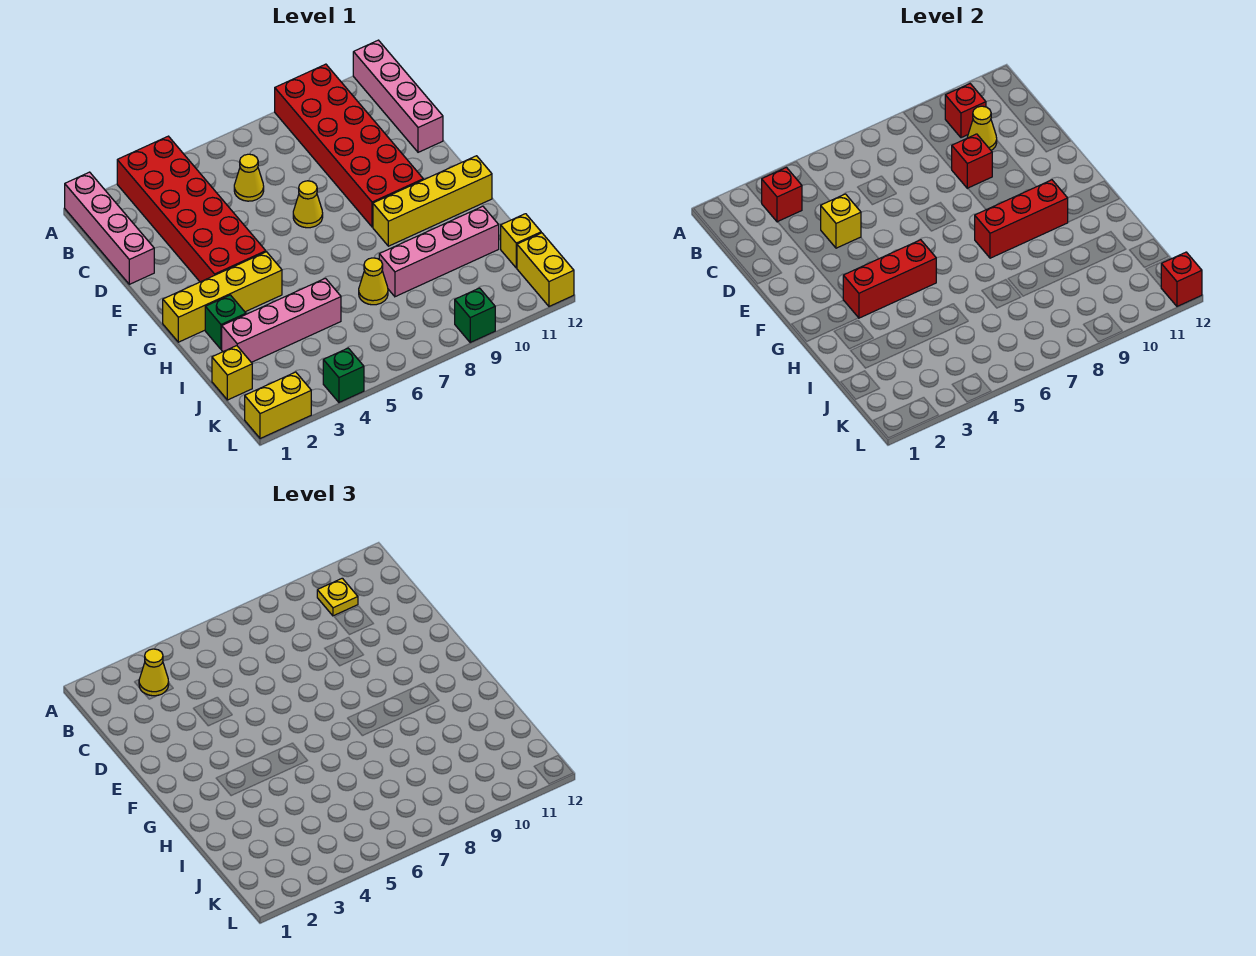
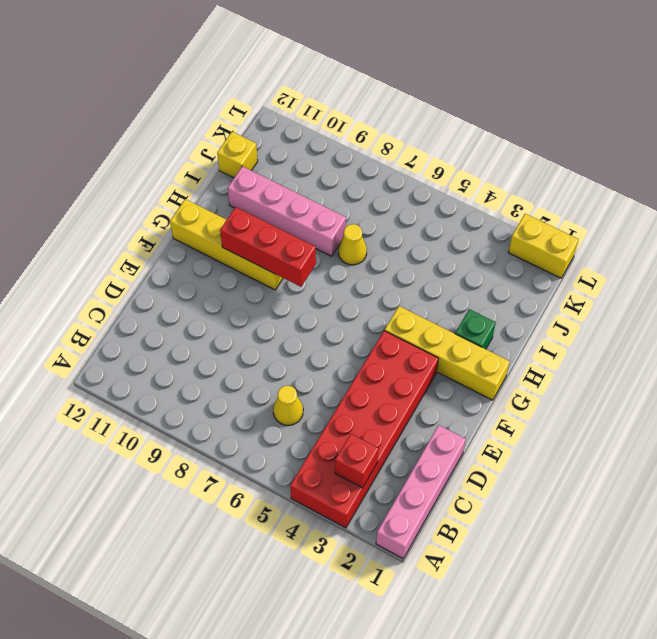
none -> red brick A9:F10 level 1
none -> pink brick A12:D12 level 1
none -> yellow cone E7 level 1

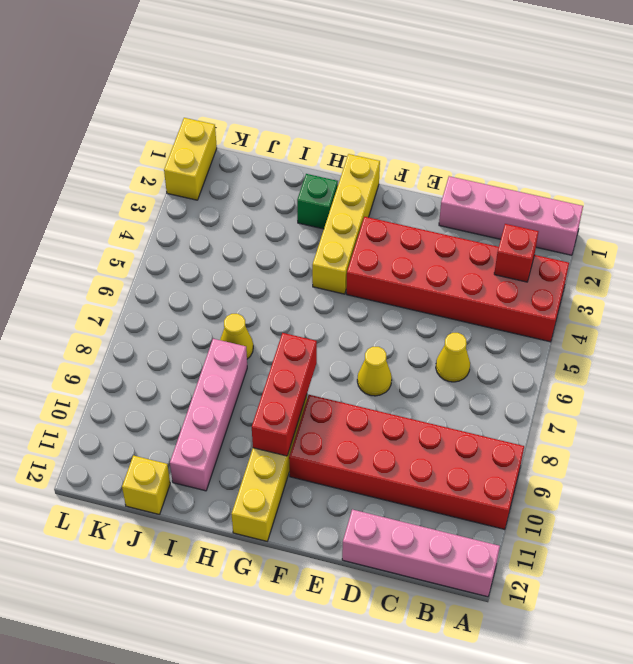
none -> pink brick I2:I5 level 1
none -> yellow brick J1 level 1
none -> yellow brick K12:L12 level 1

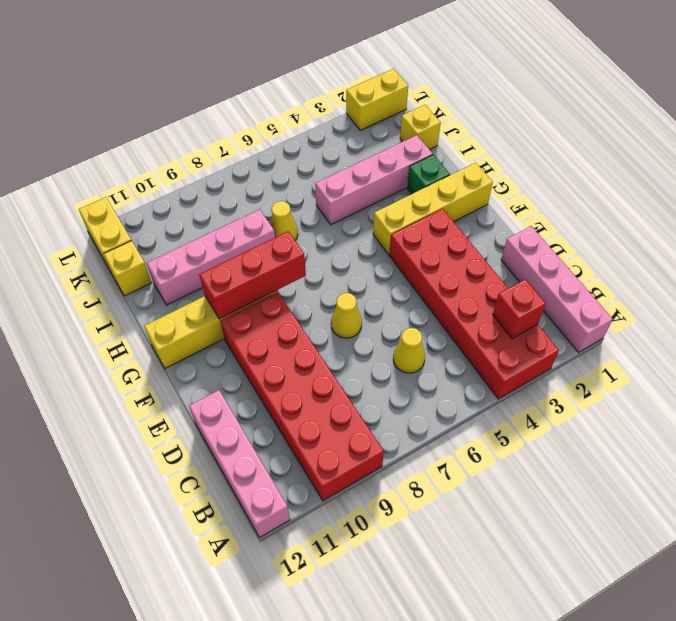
none -> green brick L4 level 1
none -> green brick L9 level 1
none -> red brick B10 level 2

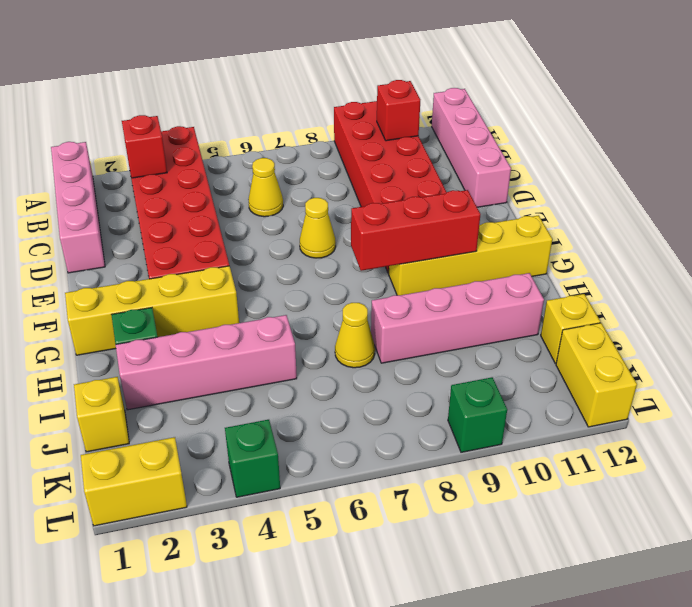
none -> yellow cone C10 level 2
none -> yellow brick D4 level 2
none -> red brick D9 level 2

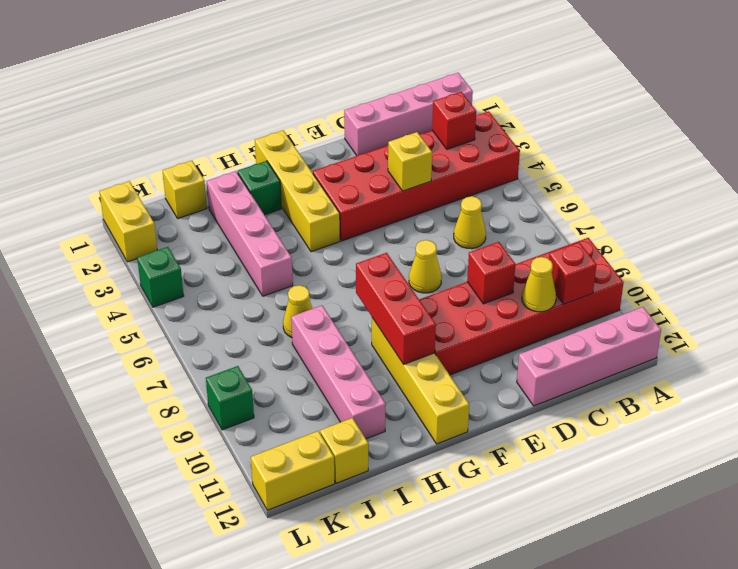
none -> red brick G3:G5 level 2
none -> red brick L12 level 2
none -> yellow cone B3 level 3

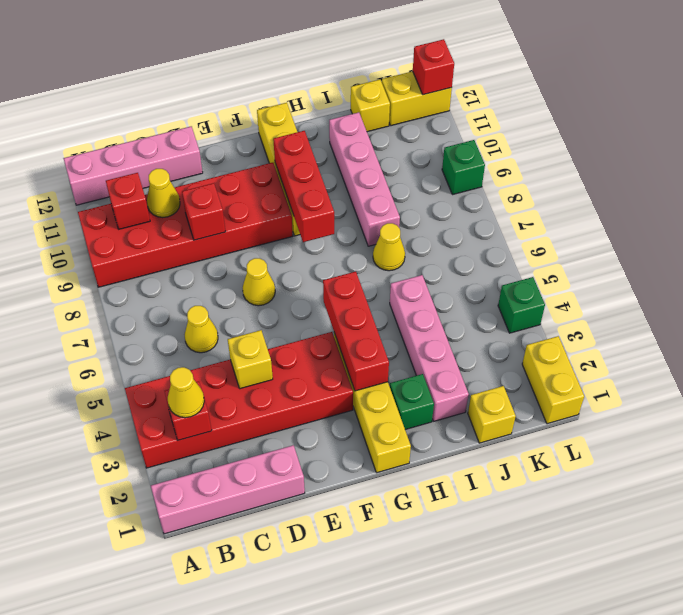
none -> yellow plate B10 level 3

